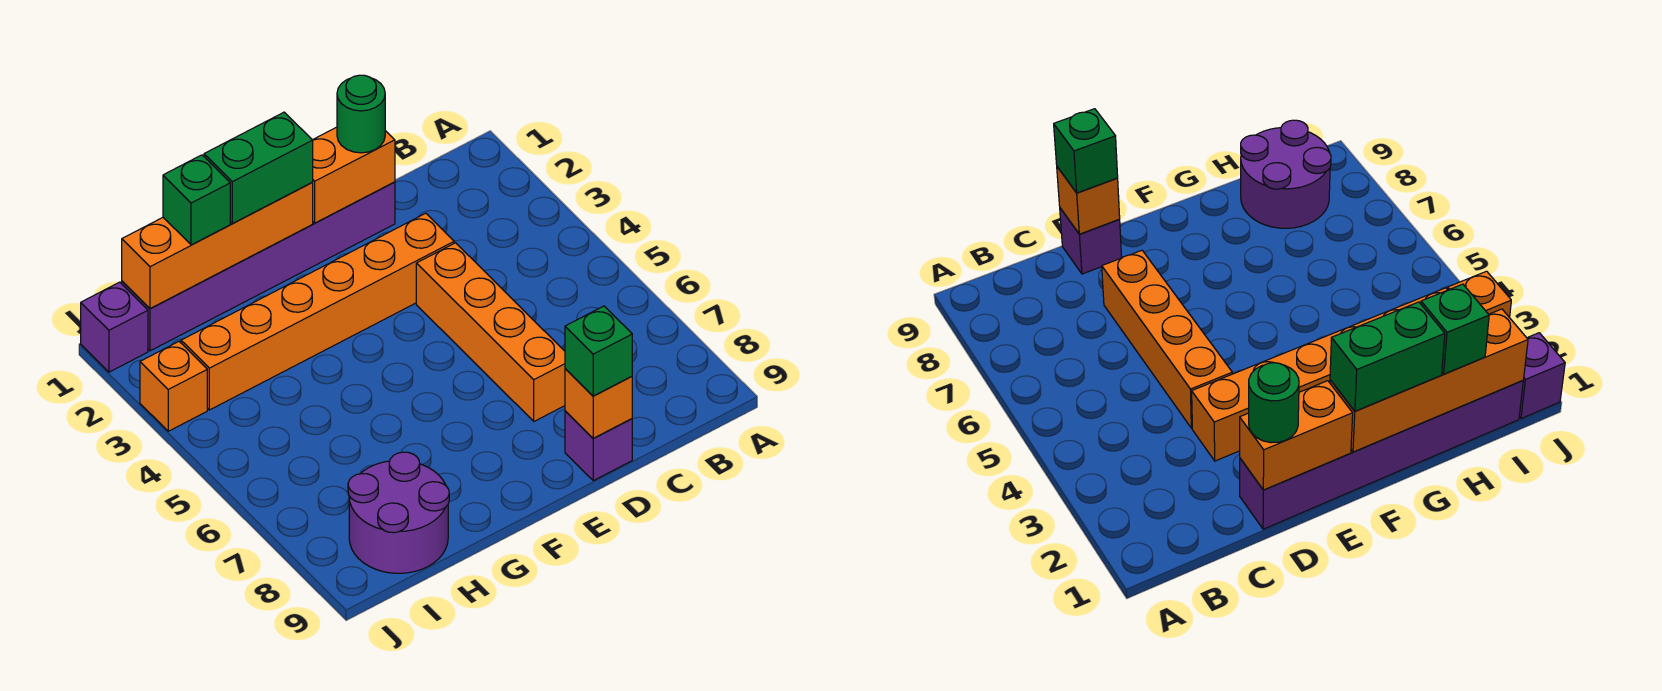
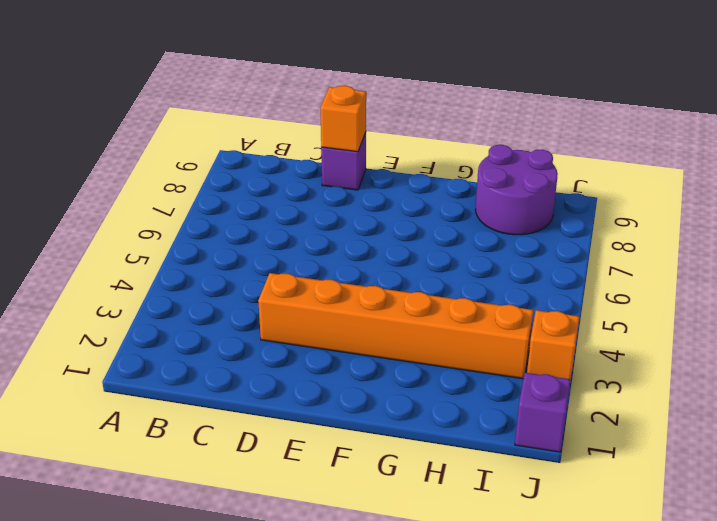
none -> purple brick D1:I1 level 1
none -> orange brick D4:D7 level 1
none -> orange brick D1:E1 level 2

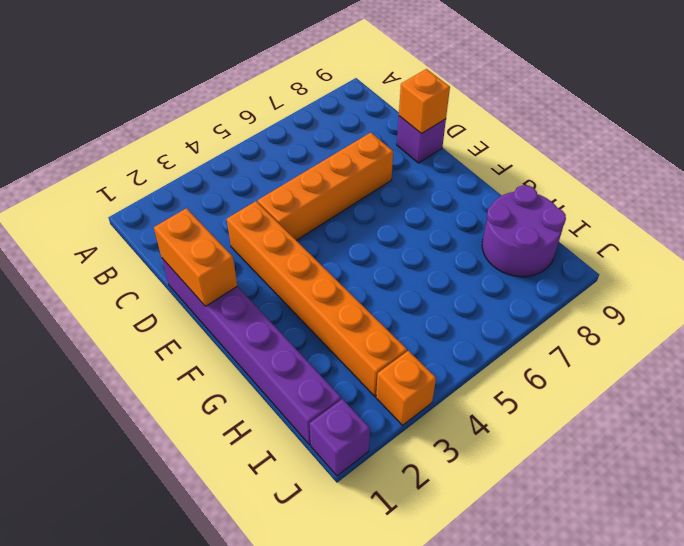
none -> orange brick F1:I1 level 2
none -> green round brick D1 level 3
none -> green brick D9 level 3

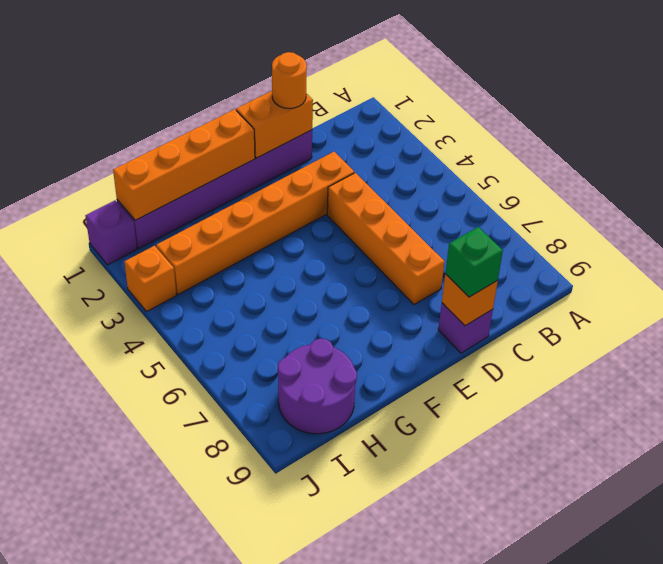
orange round brick D1 level 3 -> green round brick D1 level 3
none -> green brick F1:G1 level 3
none -> green brick H1 level 3

